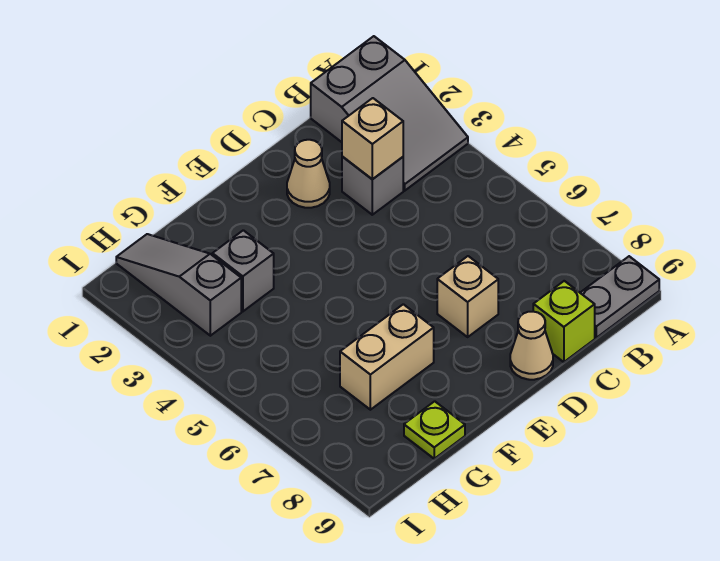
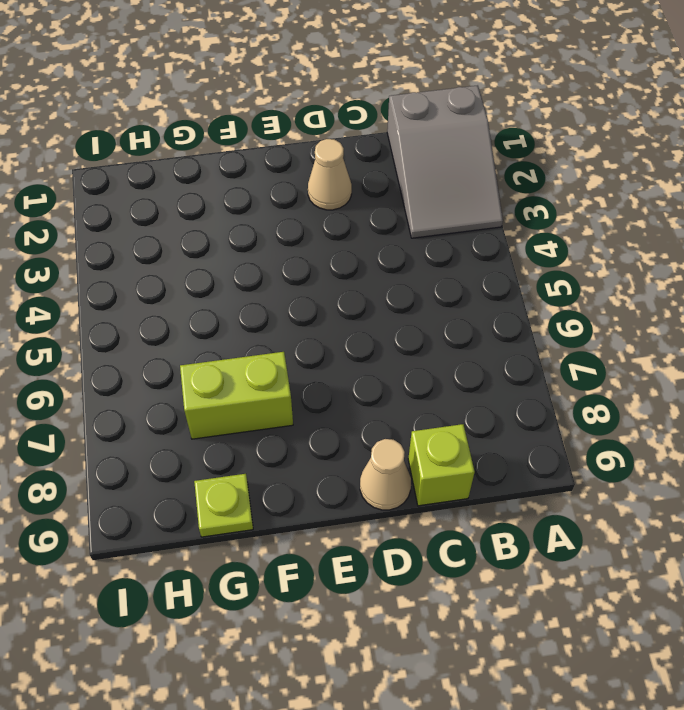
lime brick F7:G7 level 1 -> tan brick F7:G7 level 1
none -> grey plate A9:B9 level 1
none -> grey brick C3 level 1
none -> tan brick D7 level 1

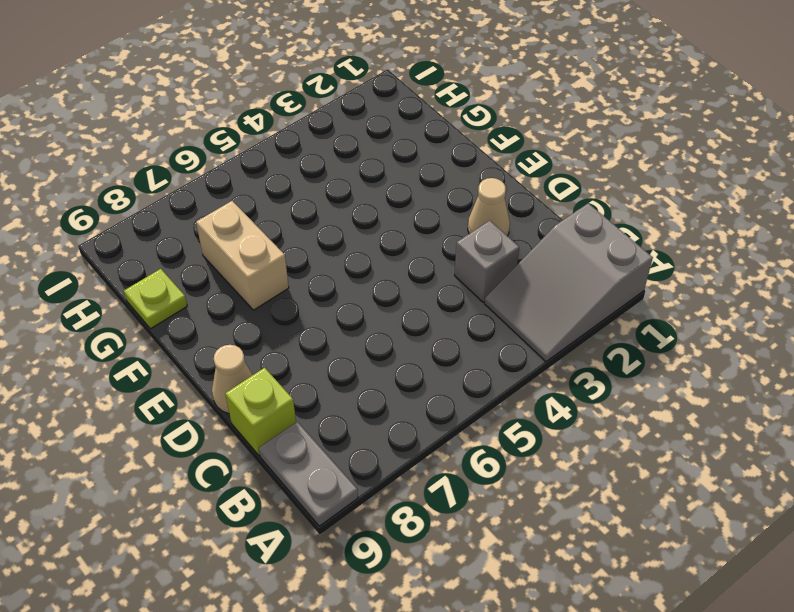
none -> tan brick D7 level 1
none -> grey brick G3 level 1
none -> grey slope H1:H3 level 1 top 3

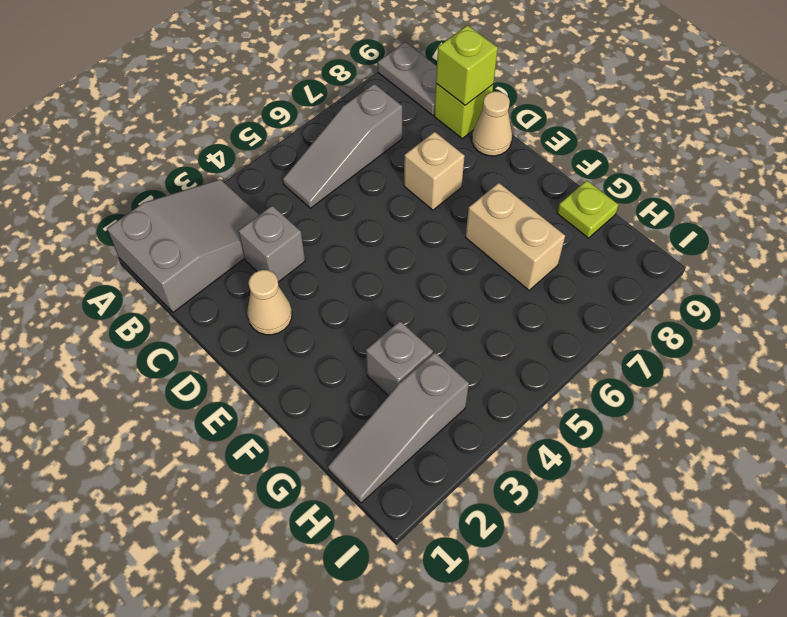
grey slope B5:B7 level 1 top 7 -> none
lime brick C9 level 2 -> none
none -> tan brick C3 level 2

